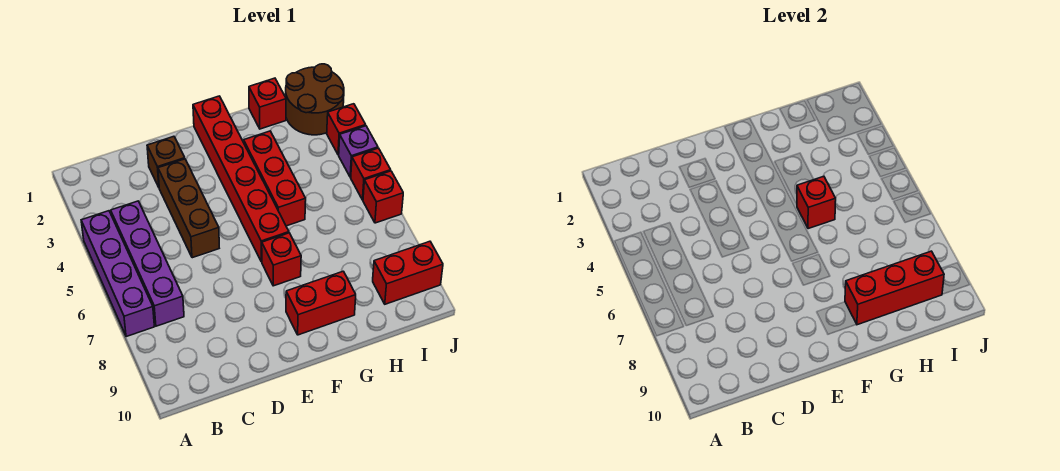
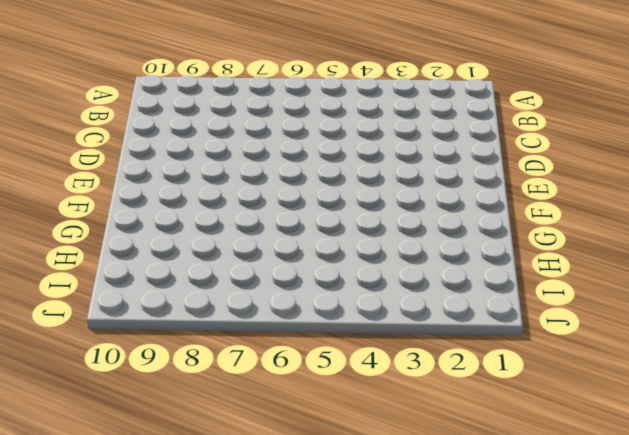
none -> purple brick A4:A7 level 1
none -> purple brick B4:B7 level 1
none -> brown brick D2 level 1

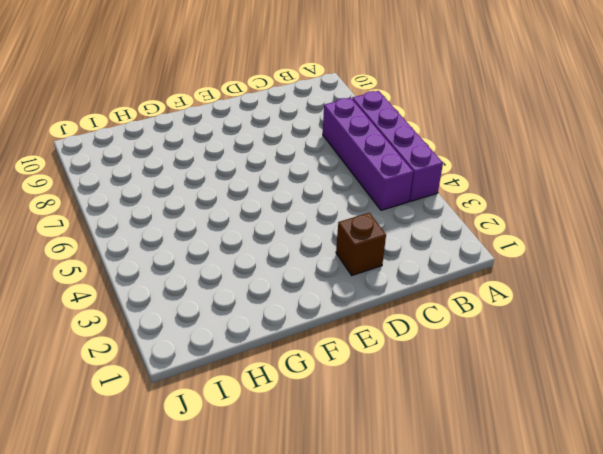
none -> brown brick D3:D5 level 1
none -> red brick F1:F6 level 1
none -> red brick F7 level 1

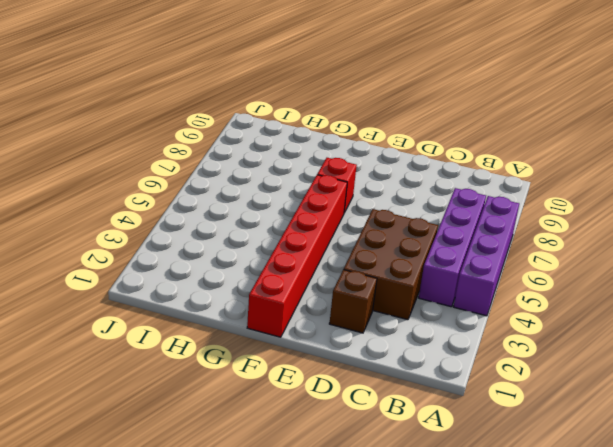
brown brick C3:D5 level 1 -> brown brick D3:D5 level 1
none -> red brick F9:G9 level 1
none -> red brick G3:G5 level 1
none -> red brick H1 level 1

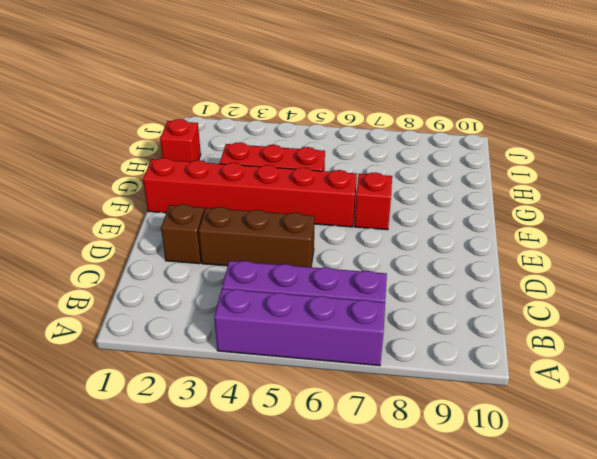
none -> red brick F9:G9 level 1
none -> brown round brick I1:J2 level 1
none -> red brick I9:J9 level 1

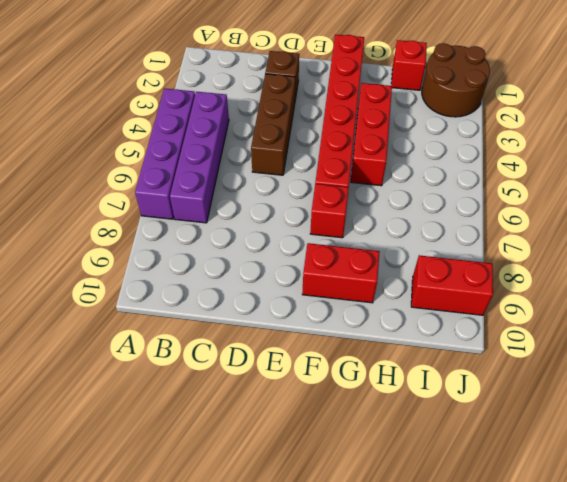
none -> red brick J3 level 1
none -> purple brick J4 level 1
none -> red brick J5 level 1

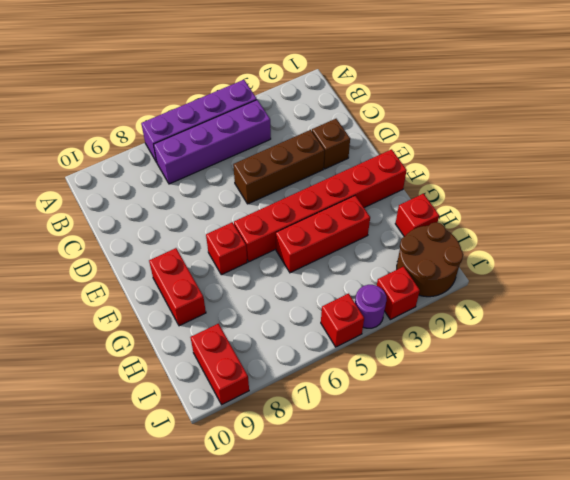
purple round brick J4 level 1 -> purple brick J4 level 1
none -> red brick J6 level 1
none -> red brick G5 level 2
none -> red brick G9:I9 level 2

